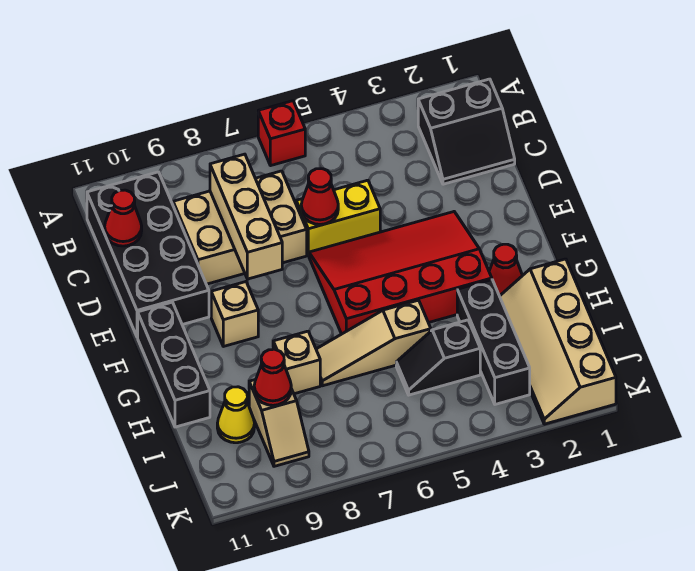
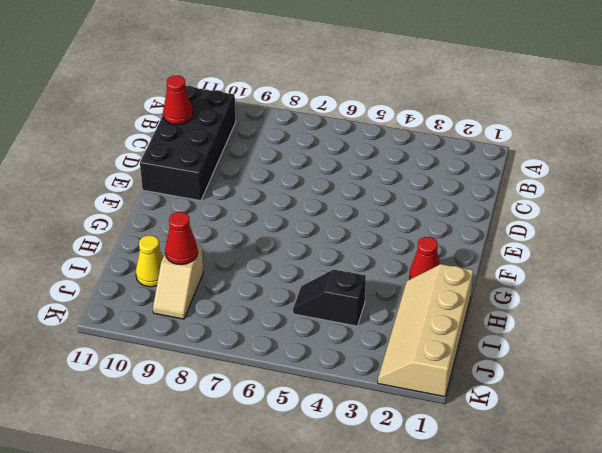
none -> red brick A6 level 1
none -> black slope B1:C2 level 1 top B
none -> tan brick C7:D9 level 1

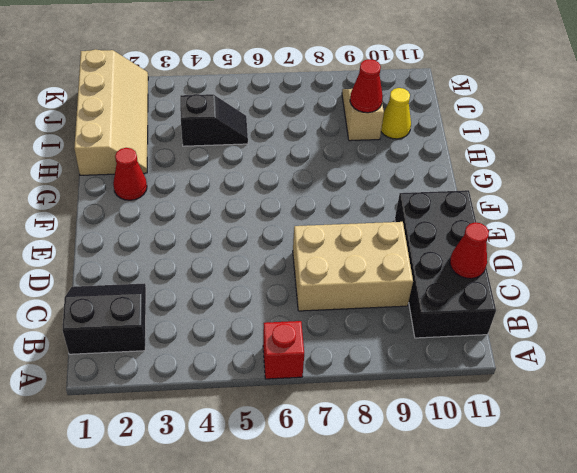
none -> yellow brick D5:D6 level 1
none -> red slope E3:G6 level 1 top G
none -> tan brick F9 level 1

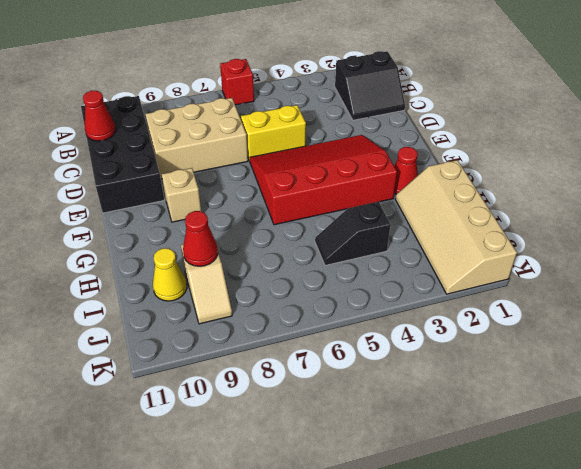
none -> black brick F11:H11 level 1
none -> black brick H3:J3 level 1
none -> tan slope H5:H7 level 1 top 5

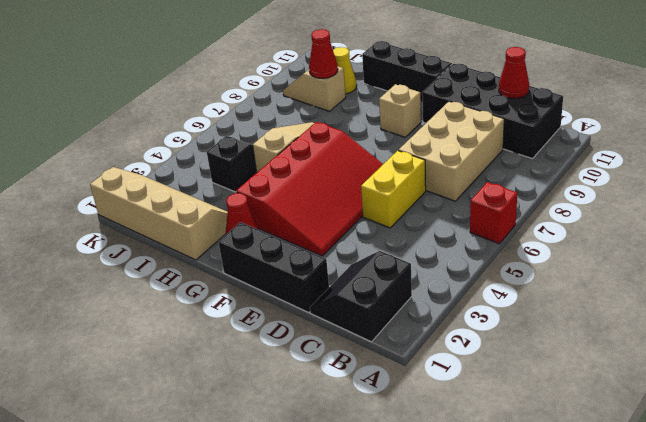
black brick D1:F1 level 1 -> black brick H3:J3 level 1
none -> tan brick H8 level 1
none -> tan brick C8:E8 level 2
none -> red cone D6 level 2

